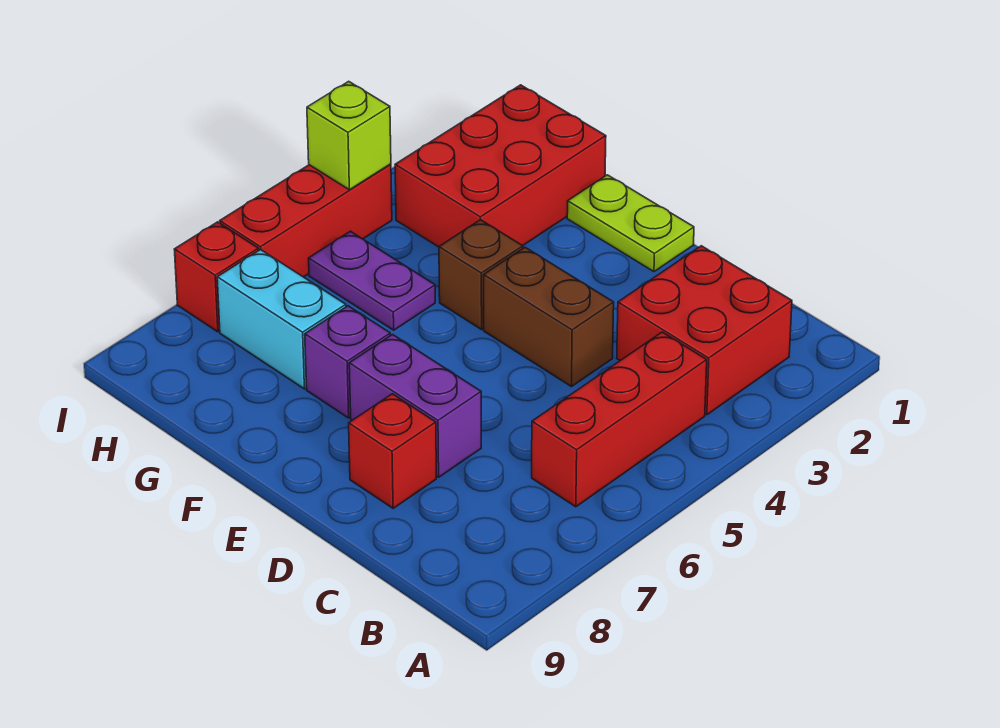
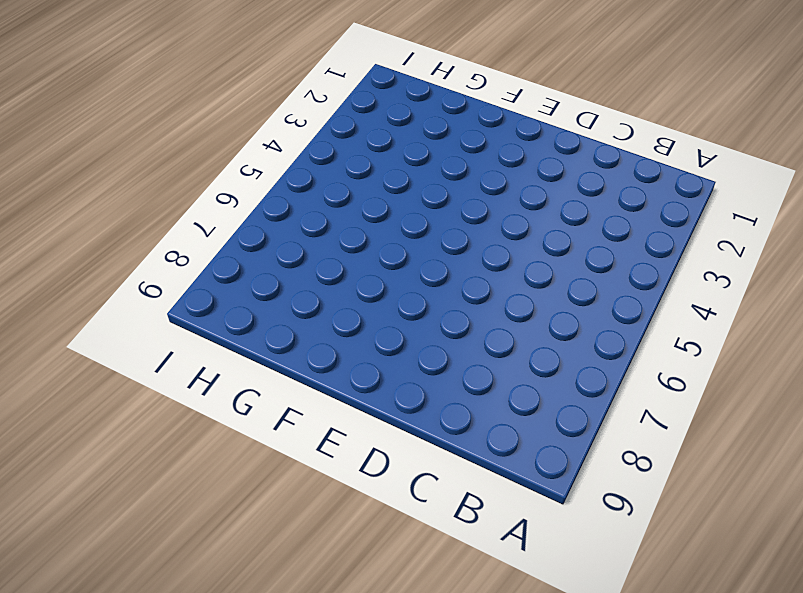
none -> red brick B2:C3 level 1
none -> red brick B4:B6 level 1
none -> brown brick D4:E4 level 1

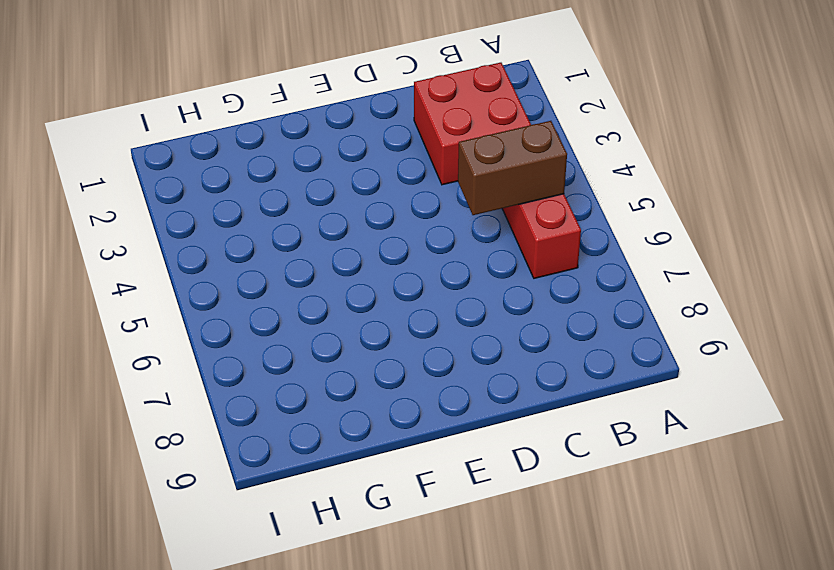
brown brick B5:C5 level 2 -> brown brick D4:E4 level 1
none -> purple brick D7:E7 level 1
none -> red brick D8 level 1
none -> lime plate E1:F1 level 1

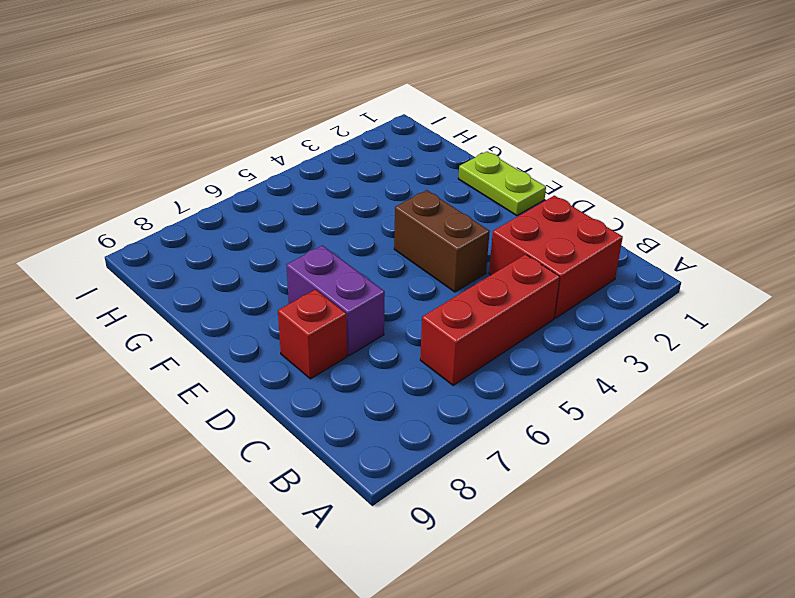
none -> brown brick F4 level 1
none -> purple brick F7 level 1
none -> red brick G1:H3 level 1

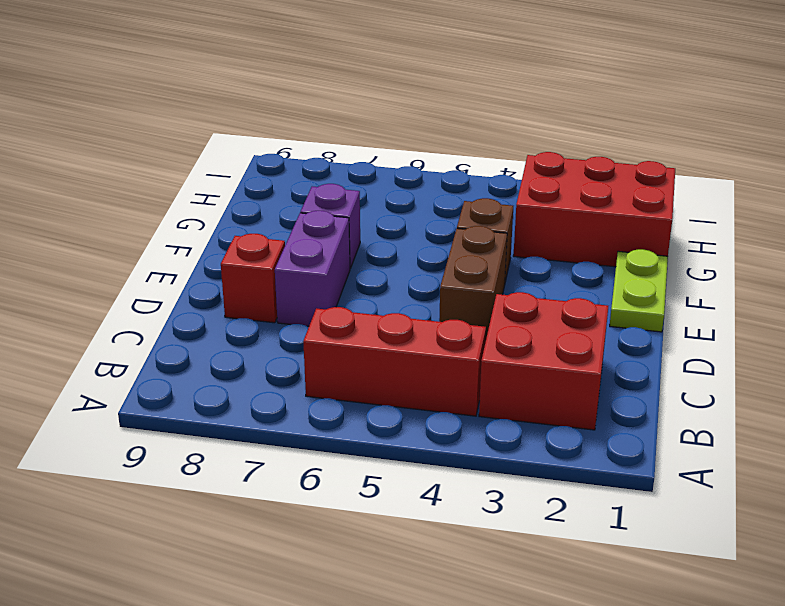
none -> purple plate G5:H5 level 1
none -> cyan brick G7:H7 level 1
none -> red brick I4:I6 level 1

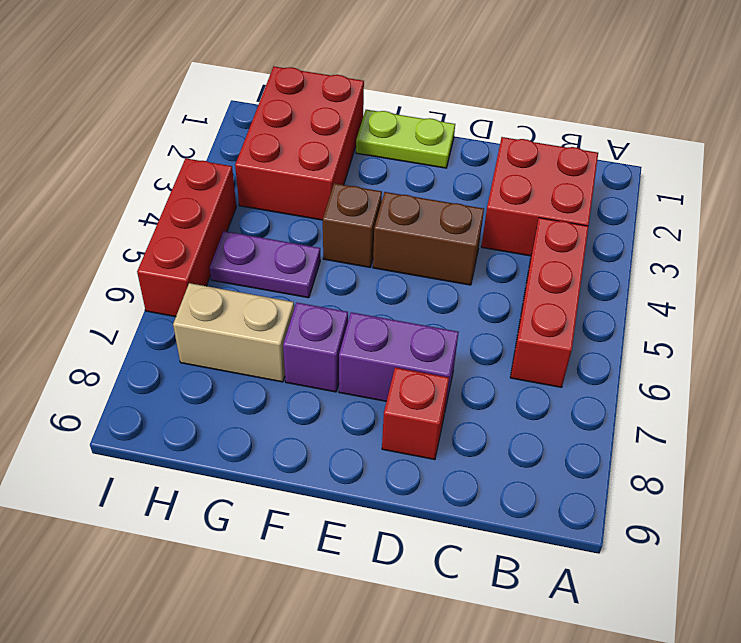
tan brick G7:H7 level 1 -> cyan brick G7:H7 level 1
none -> red brick I7 level 1
none -> lime brick I4 level 2

